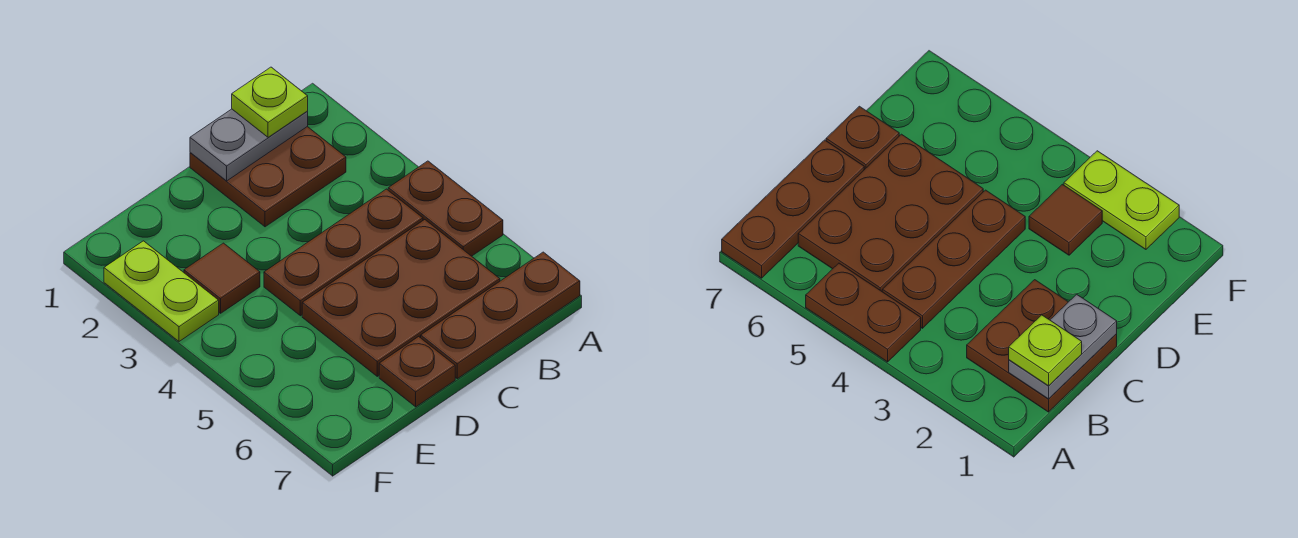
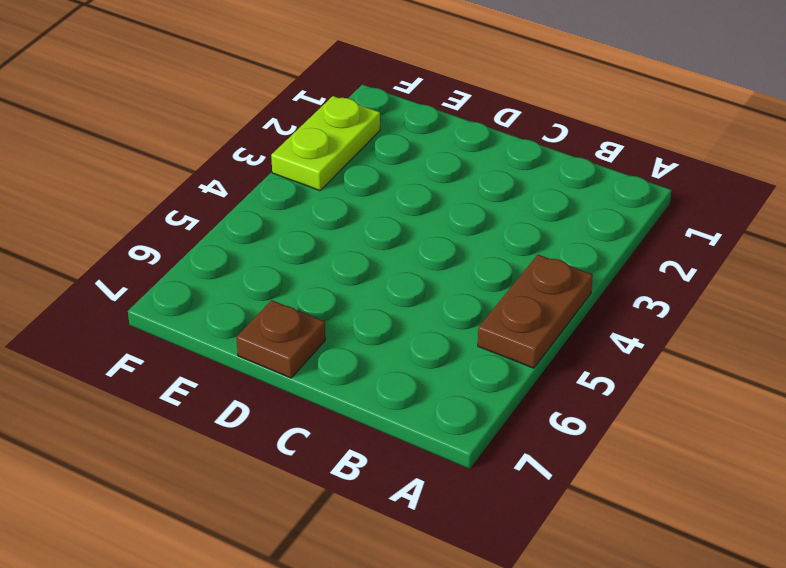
none -> brown plate A7:C7 level 1
none -> brown plate B1:C2 level 1

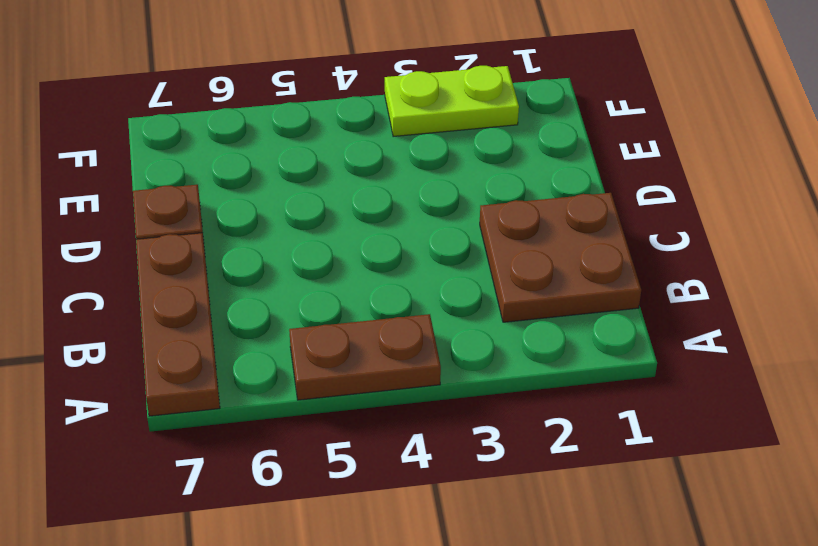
none -> brown plate B4:D4 level 1
none -> brown plate B5:D6 level 1

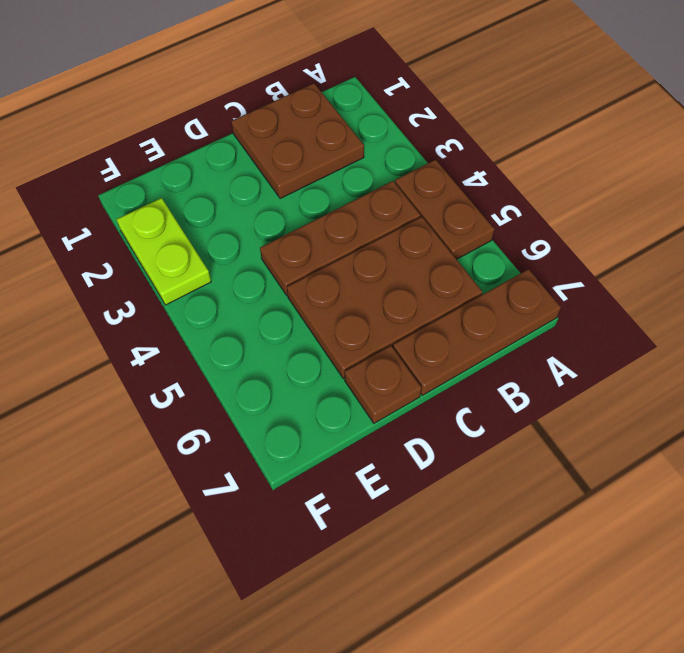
none -> brown tile E3 level 1
none -> grey plate B1:C1 level 2

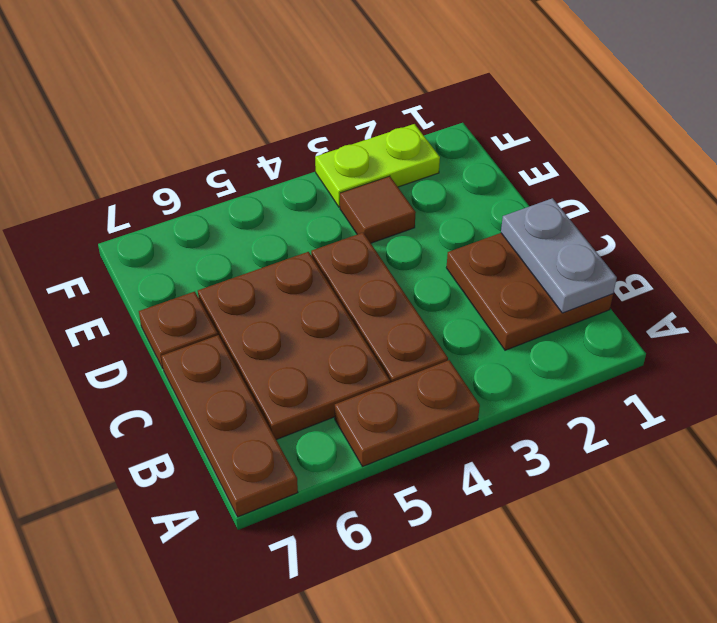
none -> lime plate B1 level 3

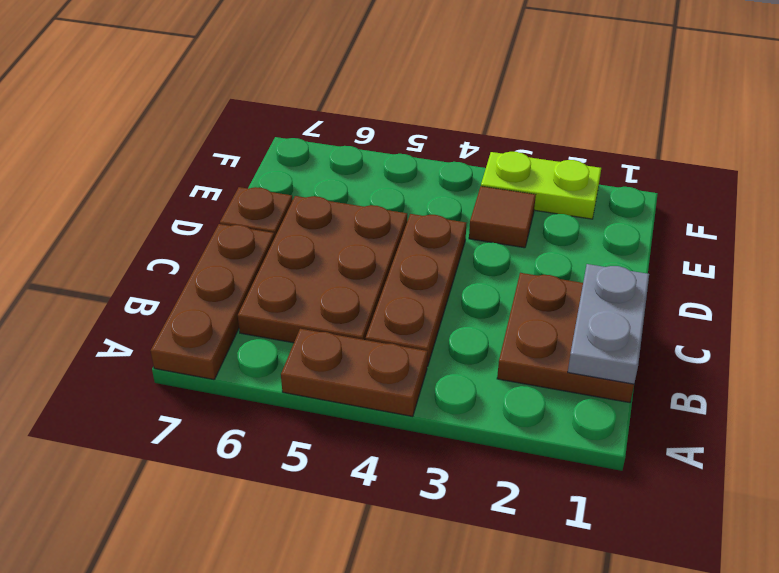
none -> lime plate B1 level 3

